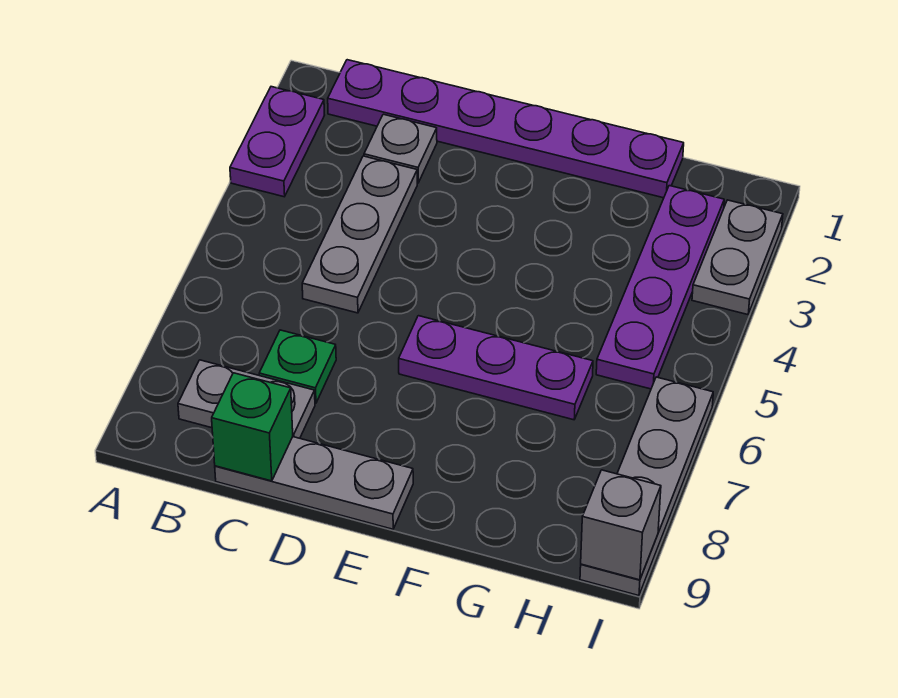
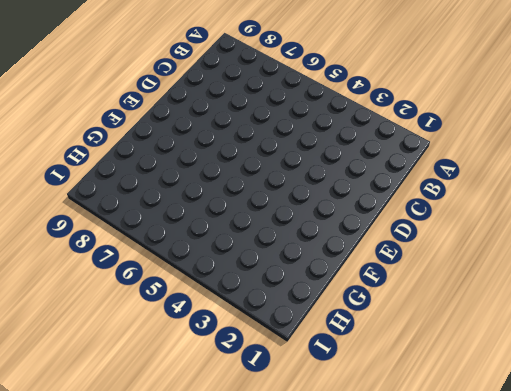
none -> purple plate A2:A3 level 1
none -> purple plate B1:G1 level 1
none -> grey plate B8:C8 level 1

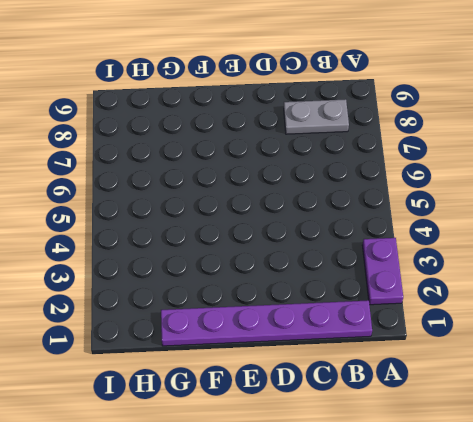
none -> grey plate C2 level 1
none -> grey plate C3:C5 level 1
none -> green plate C7 level 1

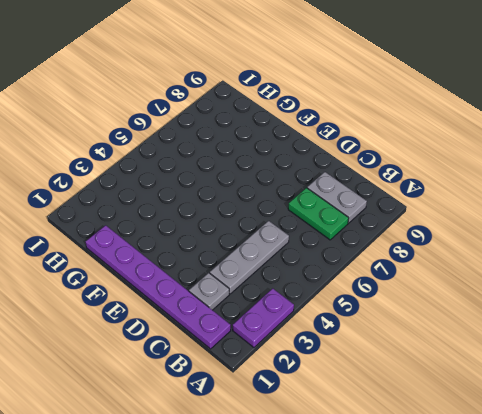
green plate B7:C7 level 1 -> green plate C7 level 1
none -> grey plate C9:E9 level 1
none -> purple plate E6:G6 level 1
none -> purple plate H2:H5 level 1

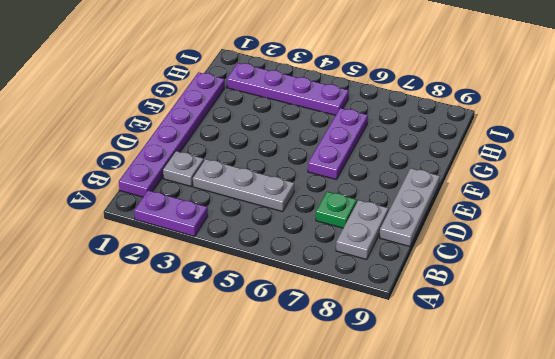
none -> grey plate I2:I3 level 1
none -> grey plate I6:I9 level 1
none -> green brick C9 level 2

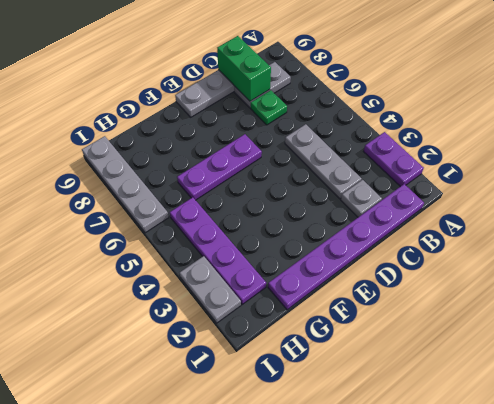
green brick C8:C9 level 2 -> green brick C9 level 2
none -> grey brick I9 level 2

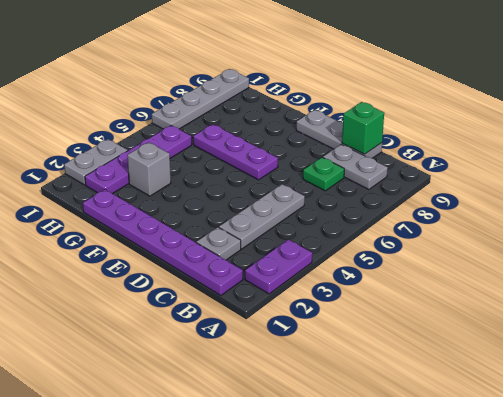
grey brick G3 level 1 -> grey brick I9 level 2

